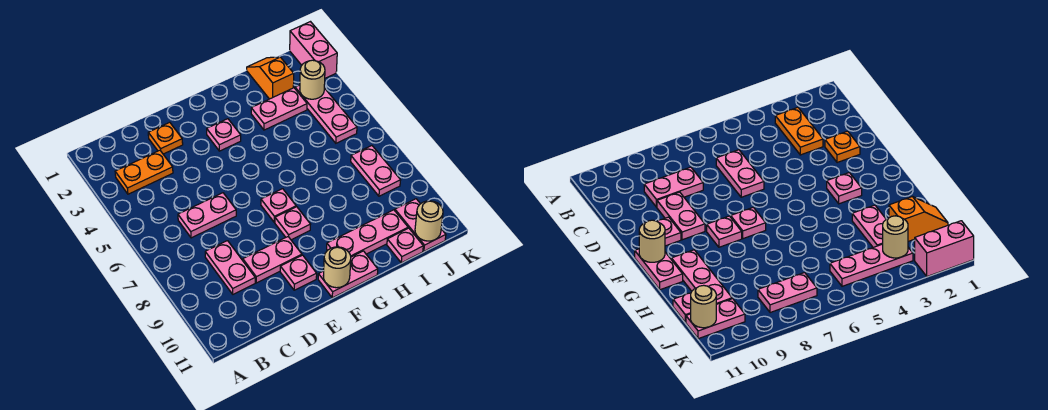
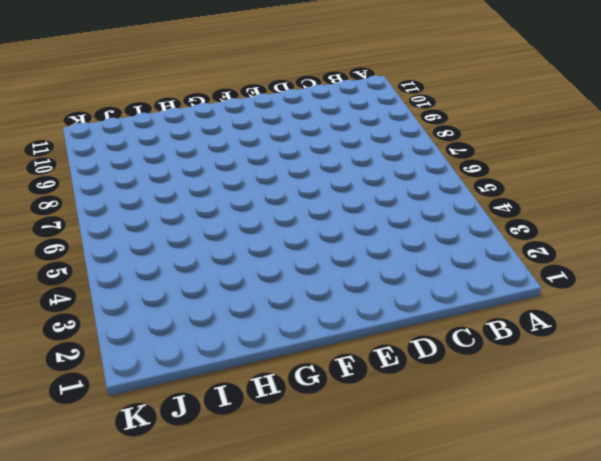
none -> orange plate B3:C3 level 1
none -> pink plate C6:D6 level 1
none -> pink plate C8:C9 level 1

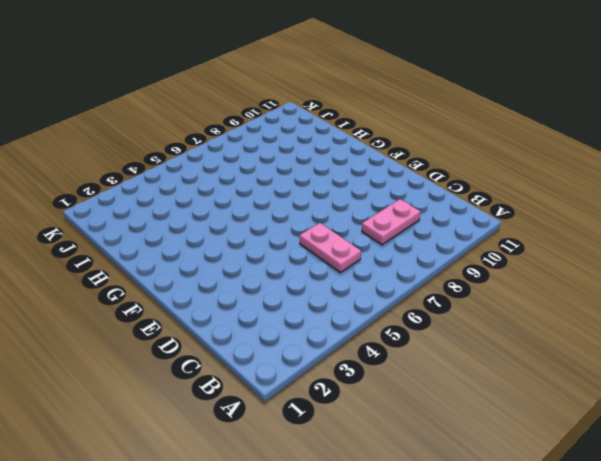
none -> orange plate B3:C3 level 1
none -> orange plate D2 level 1
none -> pink plate D9:E9 level 1

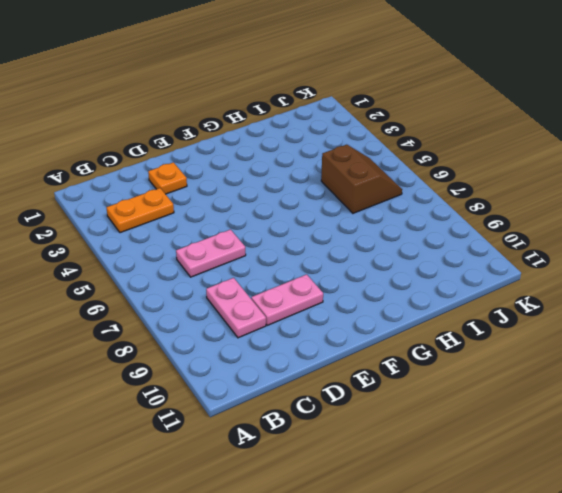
brown slope I5:J6 level 1 top I -> pink plate J3:J5 level 1
none -> pink plate E10 level 1
none -> pink plate F3 level 1
none -> pink plate F7 level 1

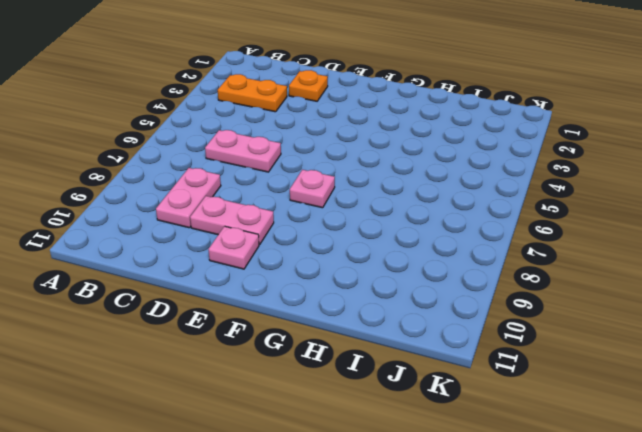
none -> pink plate F3 level 1
none -> pink plate F8 level 1
none -> pink plate F11:G11 level 1

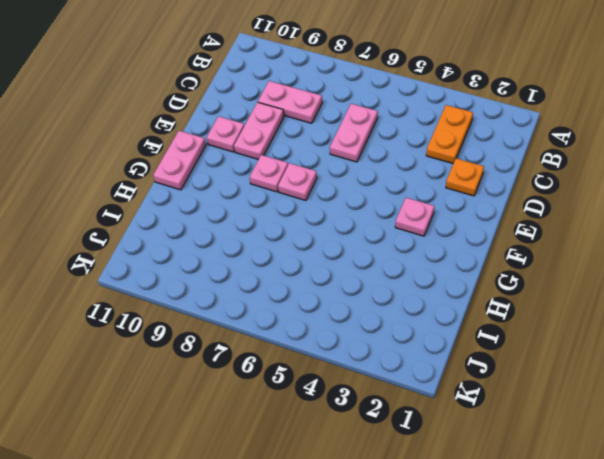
none -> pink plate G10:I10 level 1
none -> pink plate H3:I3 level 1
none -> orange slope I1:I2 level 1 top 2

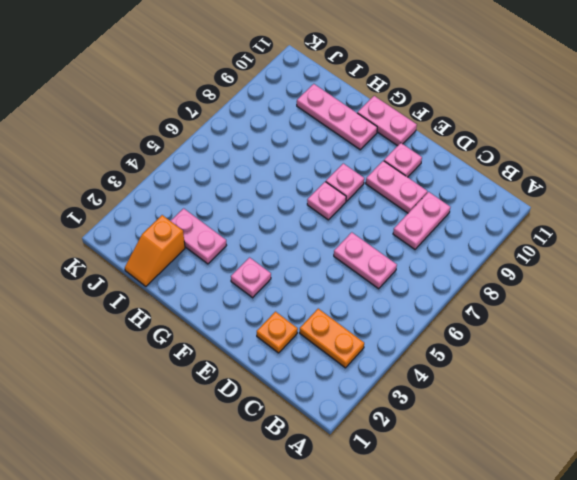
none -> pink plate I11 level 1
none -> pink plate J3:J5 level 1
none -> pink plate J7:J8 level 1

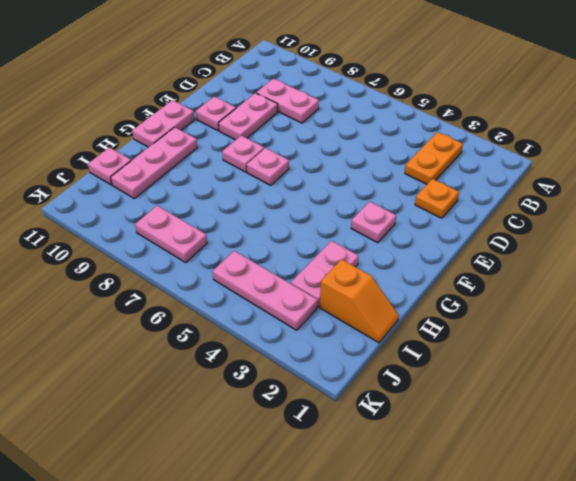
none -> pink plate C6:D6 level 1
none -> pink plate J10:J11 level 1
none -> pink brick K1:K2 level 1

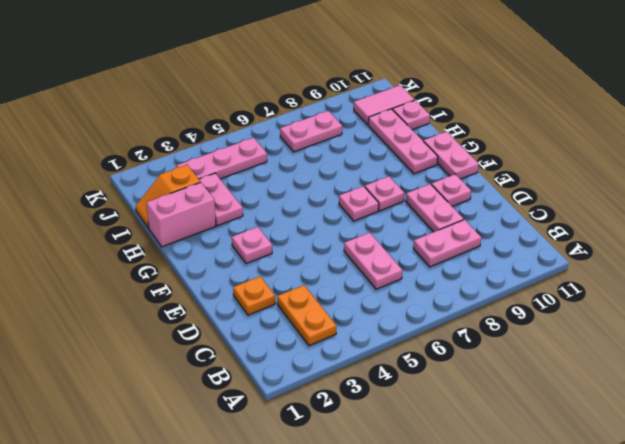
pink brick H1:H2 level 1 -> pink brick K1:K2 level 1
pink tile J10:J11 level 1 -> pink plate J10:J11 level 1
none -> tan round brick F11 level 2
none -> tan round brick J3 level 2
none -> tan round brick J11 level 2

